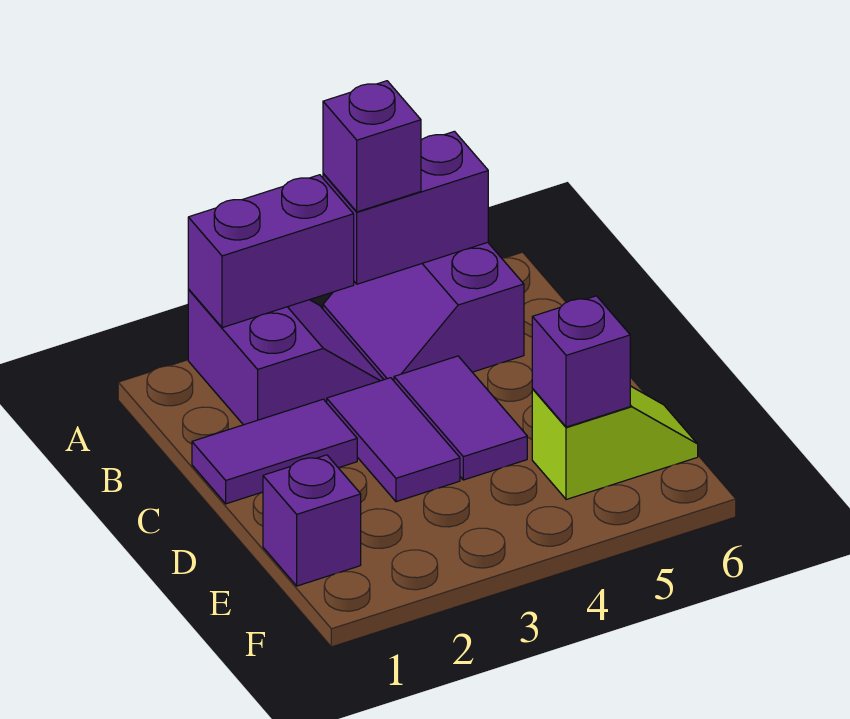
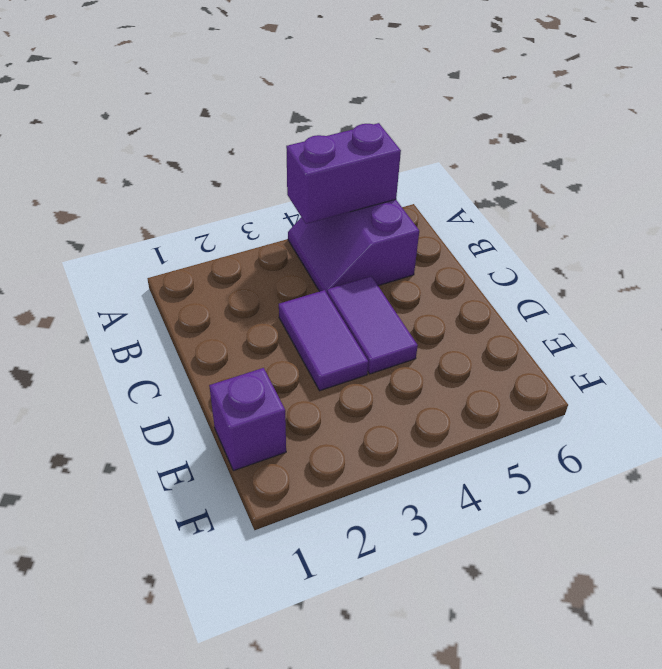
none -> purple slope A2:B3 level 1 top 2
none -> purple tile C1:C2 level 1

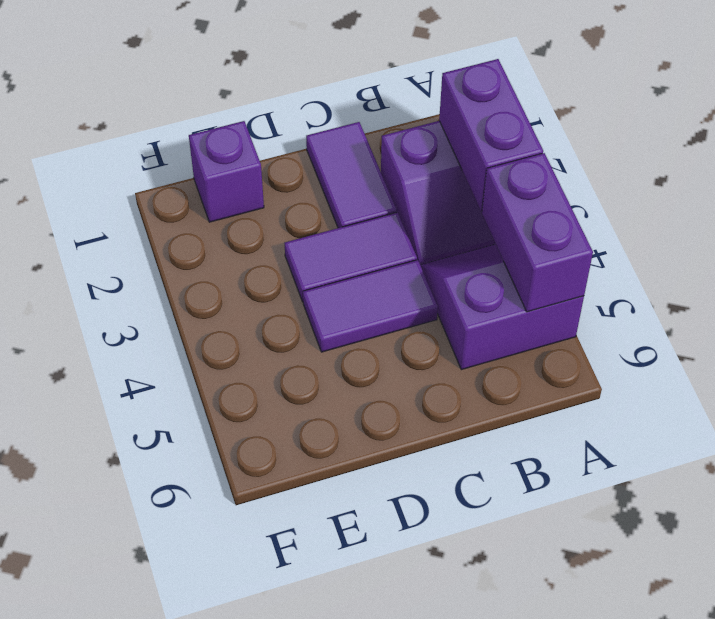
none -> lime slope E5:E6 level 1 top 5
none -> purple brick E5 level 2

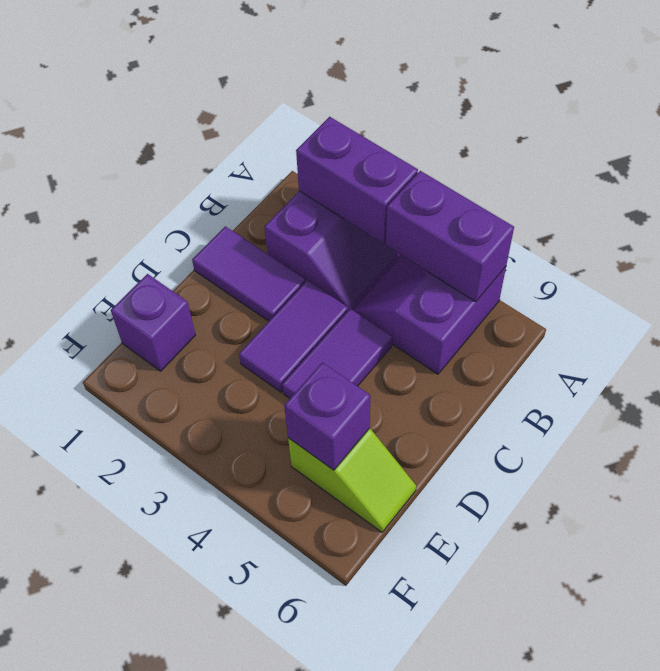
none -> purple brick A4 level 3

